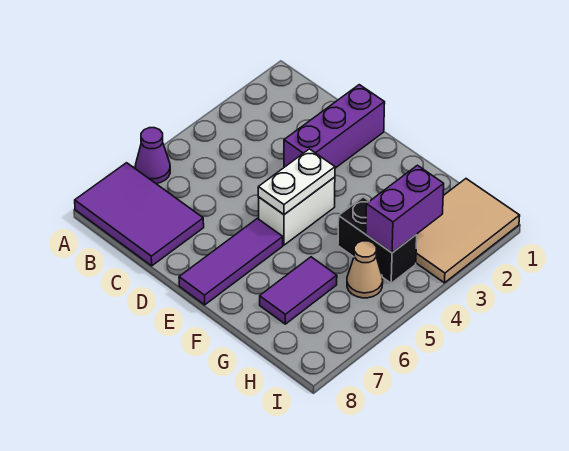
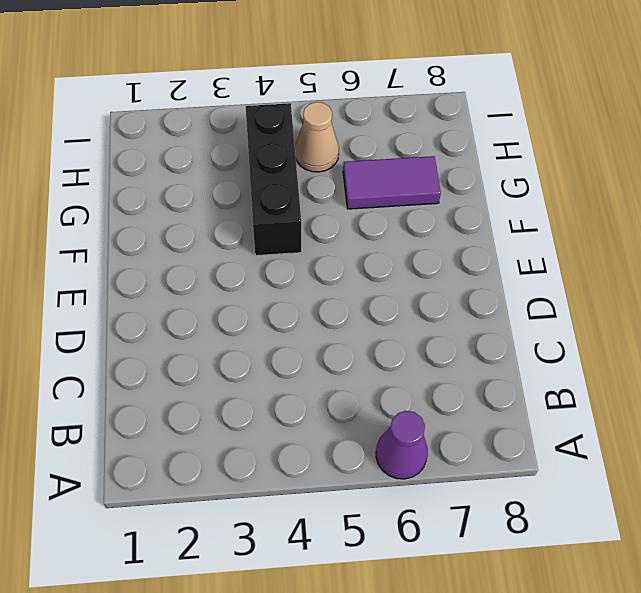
black brick F4:H4 level 1 -> black brick G4:H4 level 1
none -> purple tile A7:C8 level 1
none -> purple brick D1:D3 level 1

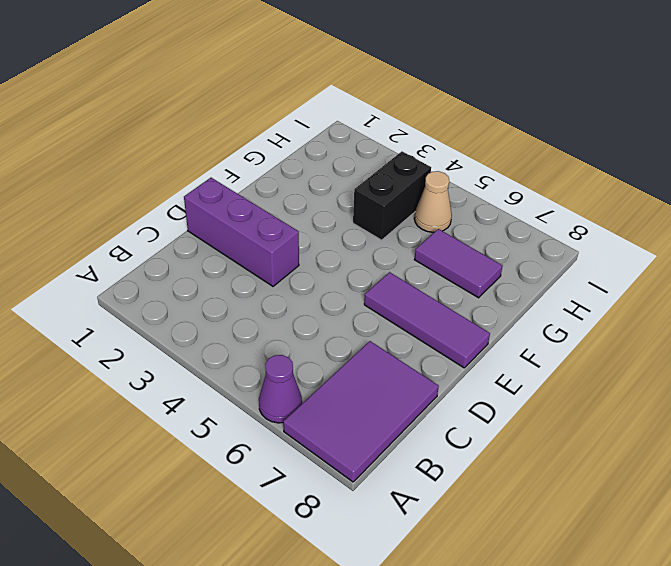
none -> white brick E4:E5 level 1
none -> tan tile H1:I3 level 1

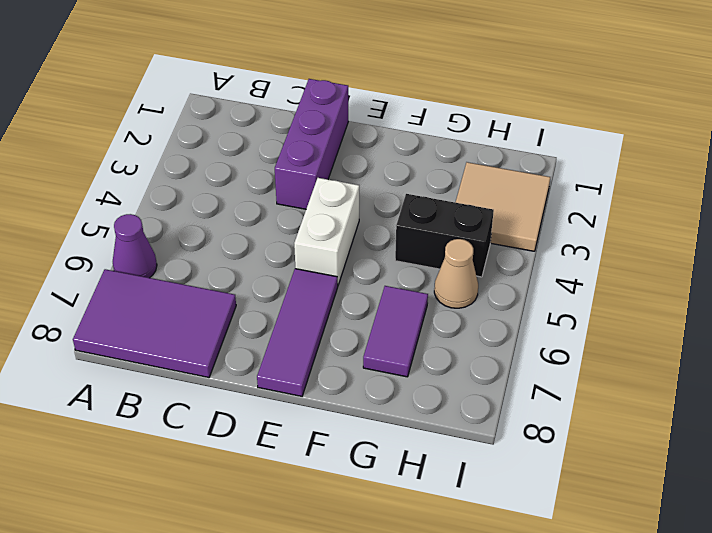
tan tile H2:I3 level 1 -> tan tile H1:I3 level 1
none -> white plate E4:E5 level 2
none -> purple brick H3:H4 level 2

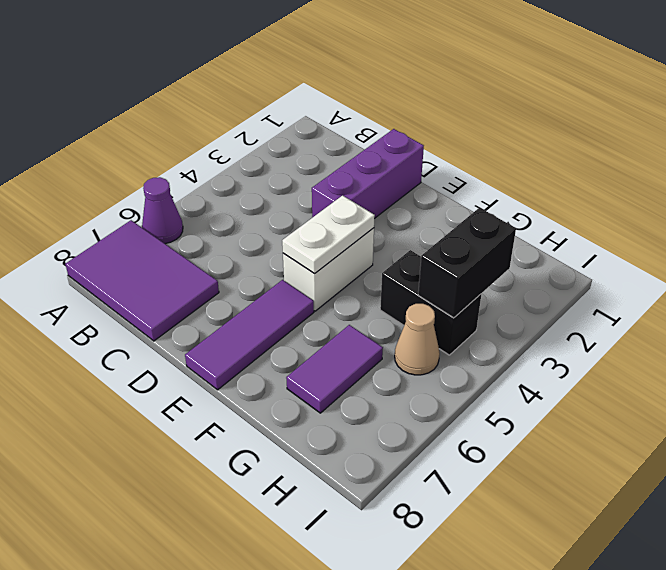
black brick H3:H4 level 2 -> purple brick H3:H4 level 2
none -> tan tile H1:I3 level 1

